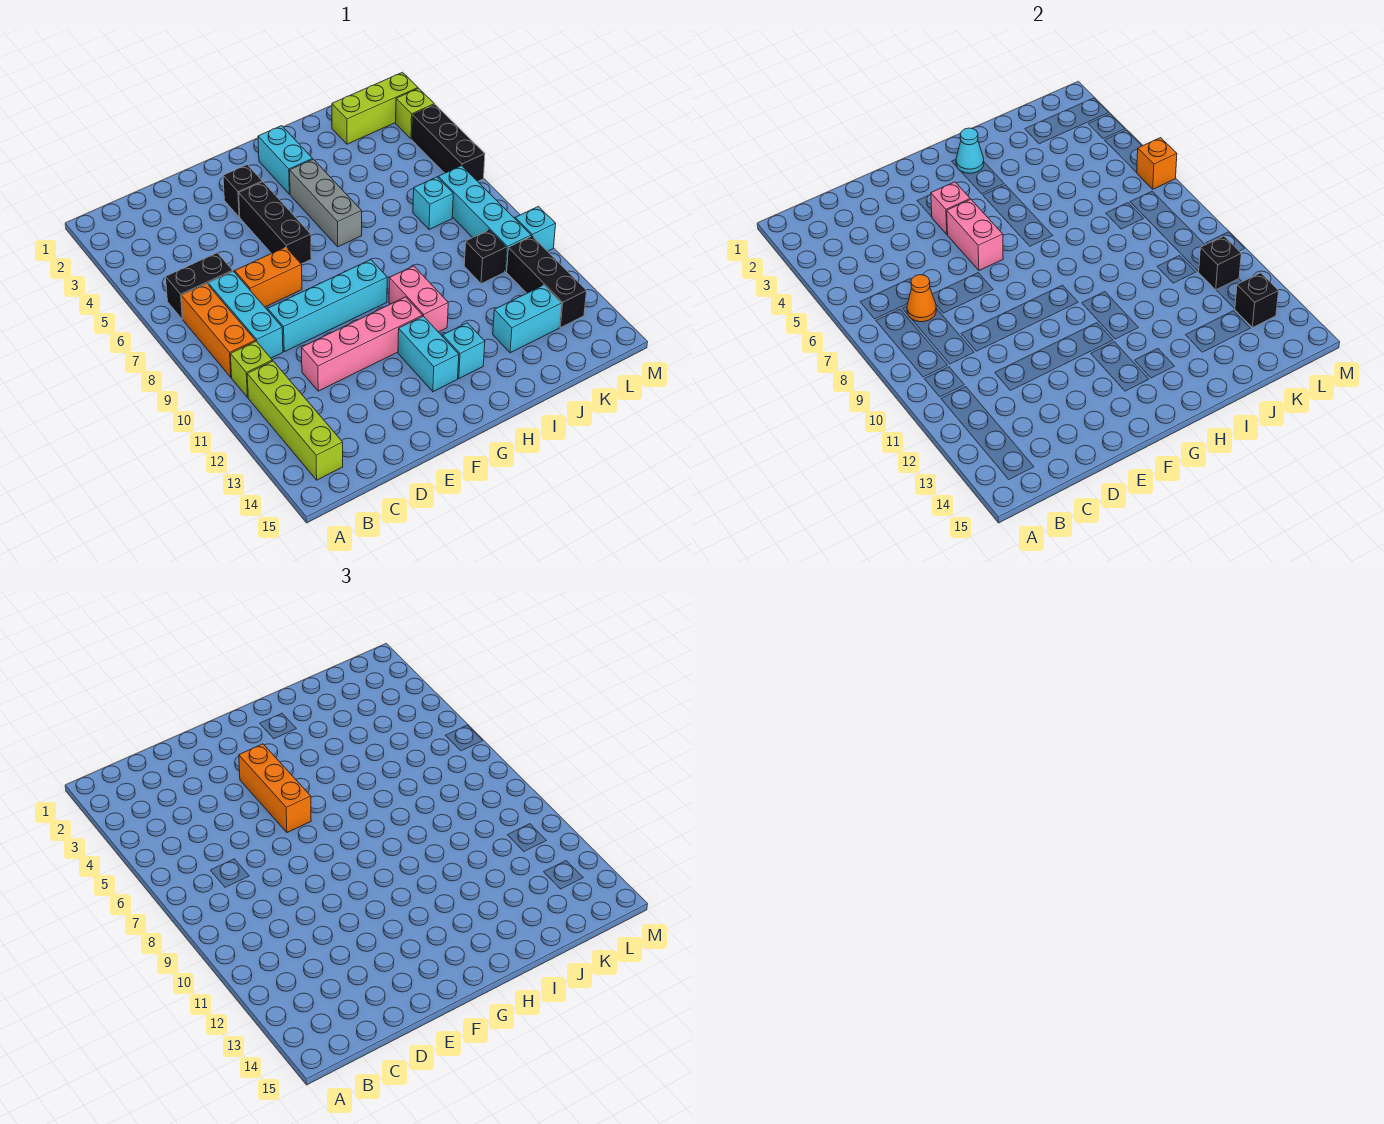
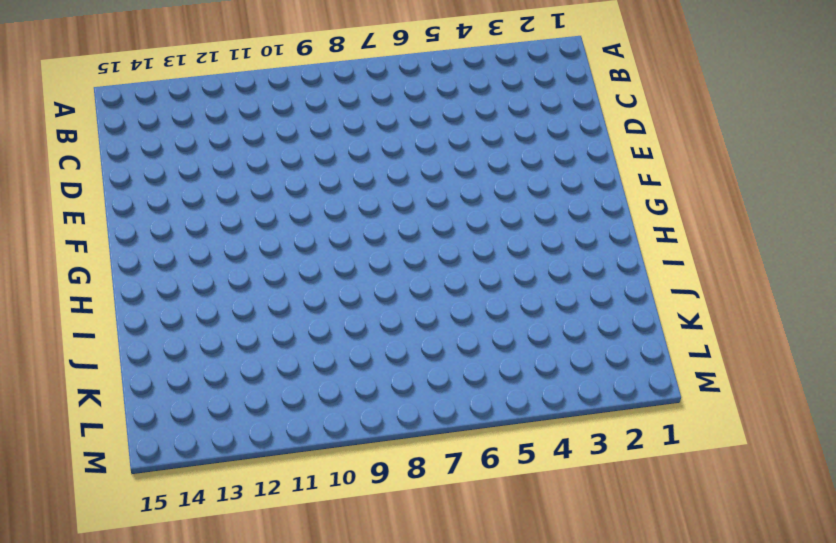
none -> black brick B6:C6 level 1
none -> orange brick B7:B9 level 1
none -> lime brick B10 level 1
none -> lime brick B11:B14 level 1

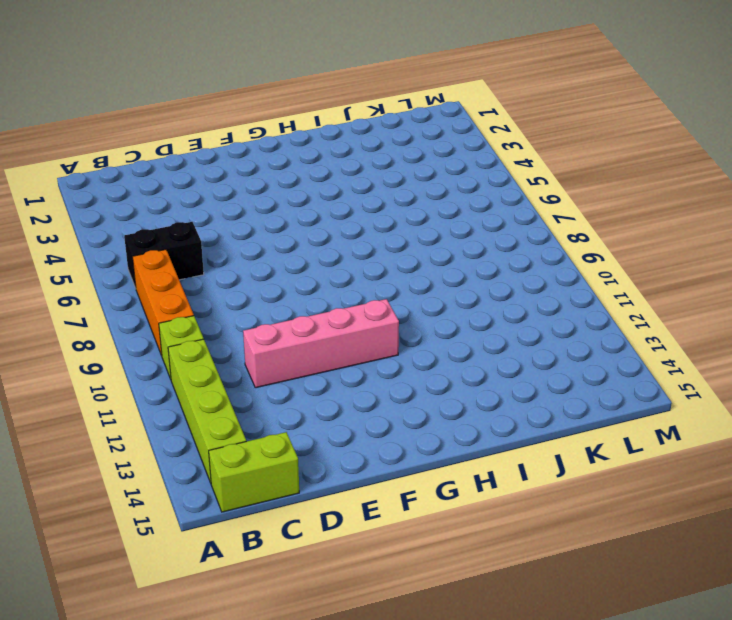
lime brick B15:C15 level 1 -> none
none -> cyan brick C7:C9 level 1
none -> orange brick D7:E7 level 1
none -> cyan brick D9:G9 level 1
none -> black brick F3 level 1

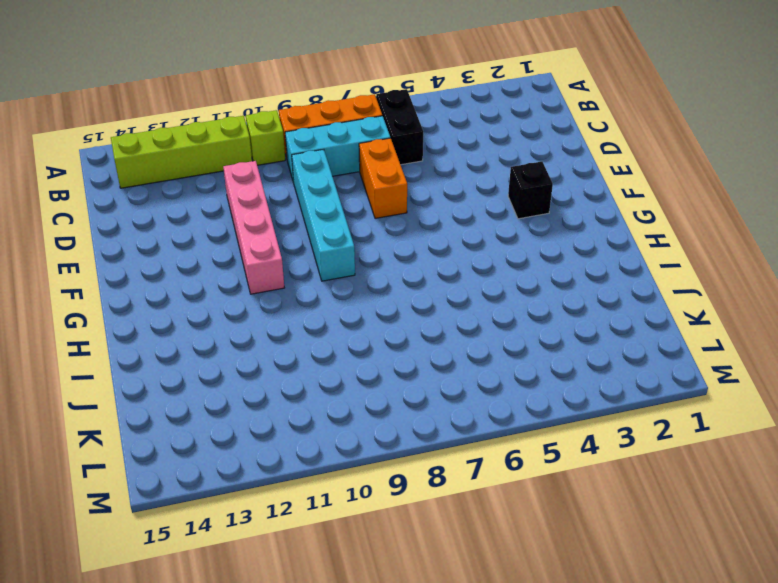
none -> black brick F4:F6 level 1
none -> cyan brick G12:G13 level 1
none -> cyan brick H2:H3 level 1
none -> grey brick H4:H6 level 1

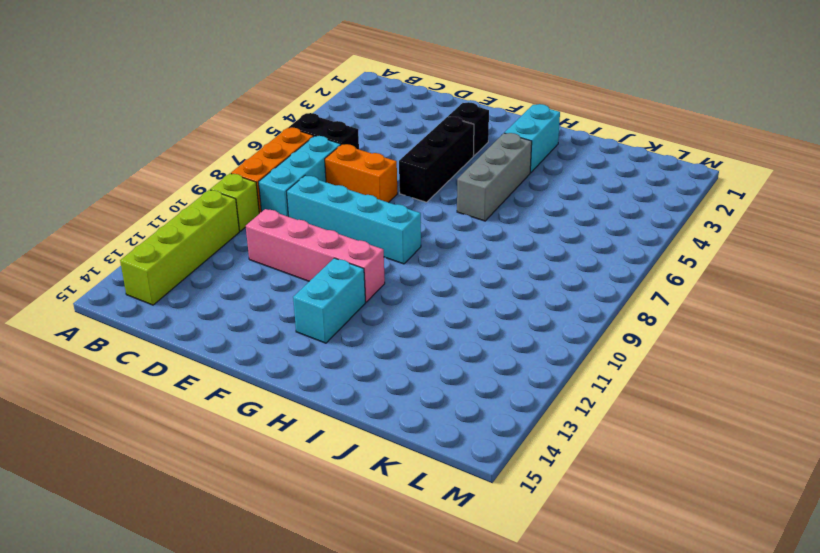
none -> pink brick H10:H11 level 1
none -> cyan brick H13 level 1
none -> cyan brick J13:K13 level 1
none -> lime brick K2:M2 level 1

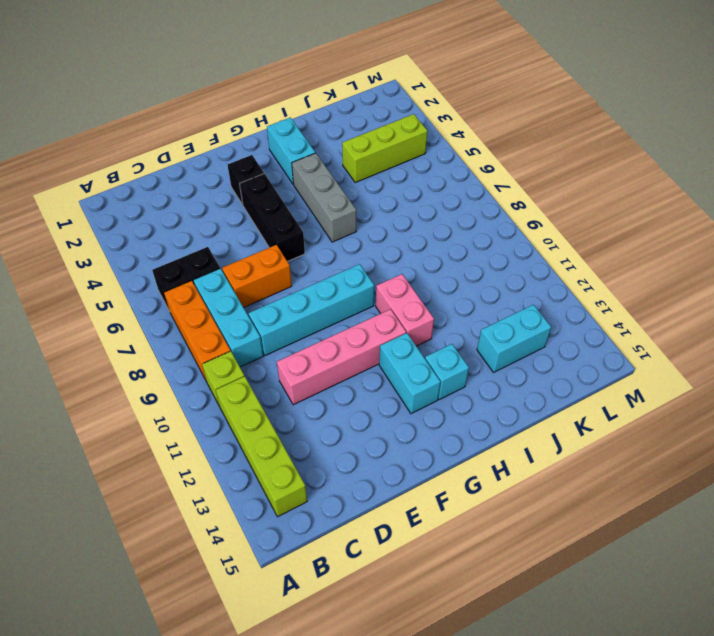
lime brick J4:L4 level 1 -> lime brick K2:M2 level 1
none -> cyan brick K7 level 1
none -> black brick K10 level 1
none -> cyan brick L7:L10 level 1
none -> black brick L11:L13 level 1

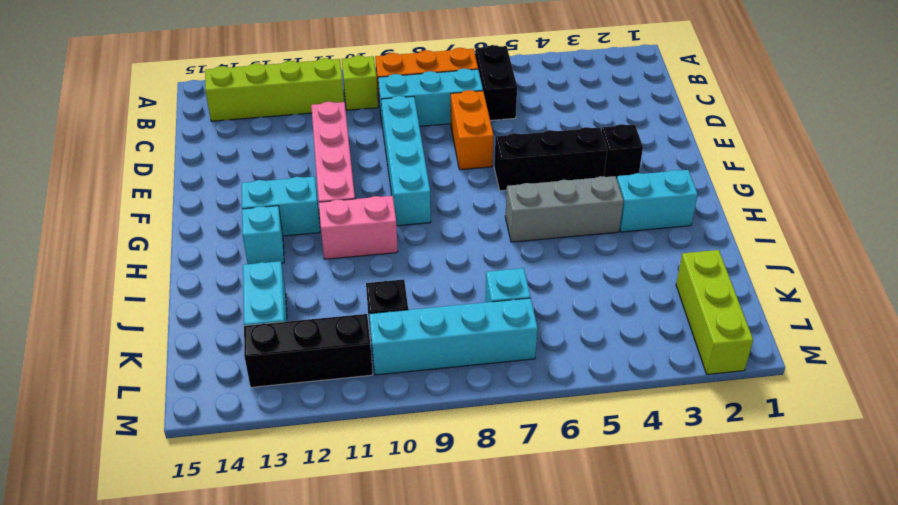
none -> lime brick M3 level 1
none -> black brick M4:M6 level 1
none -> cyan brick M10 level 1
none -> orange cone C7 level 2

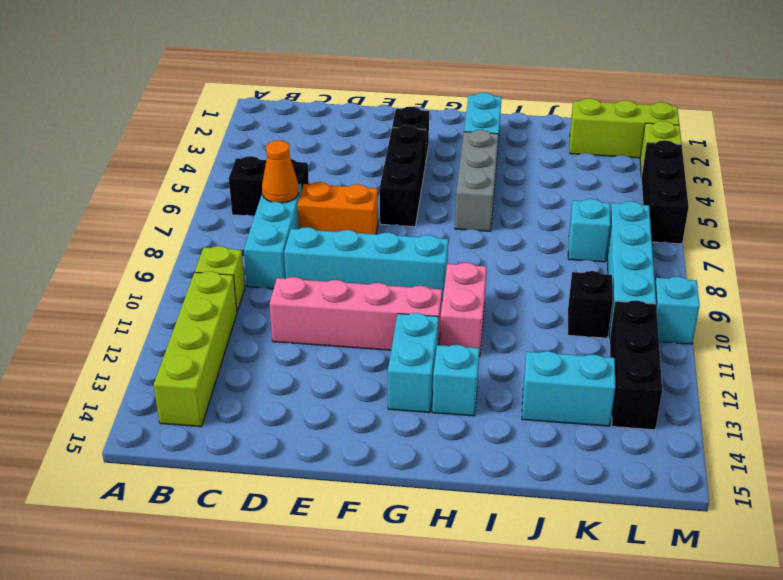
none -> orange brick B7:B9 level 1
none -> pink brick F4 level 2
none -> pink brick F5:F6 level 2
none -> cyan cone H2 level 2

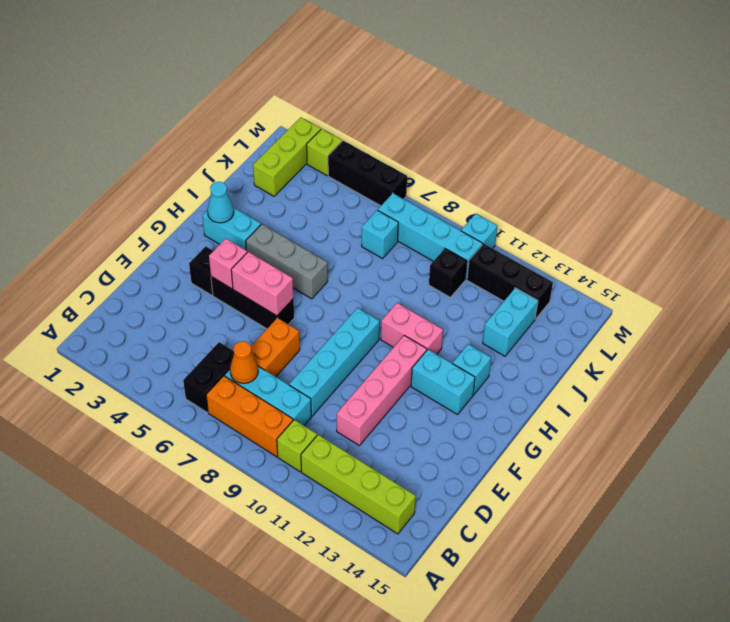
none -> black brick L11 level 2
none -> black brick L13 level 2
none -> orange brick M6 level 2
none -> orange brick F4:F6 level 3

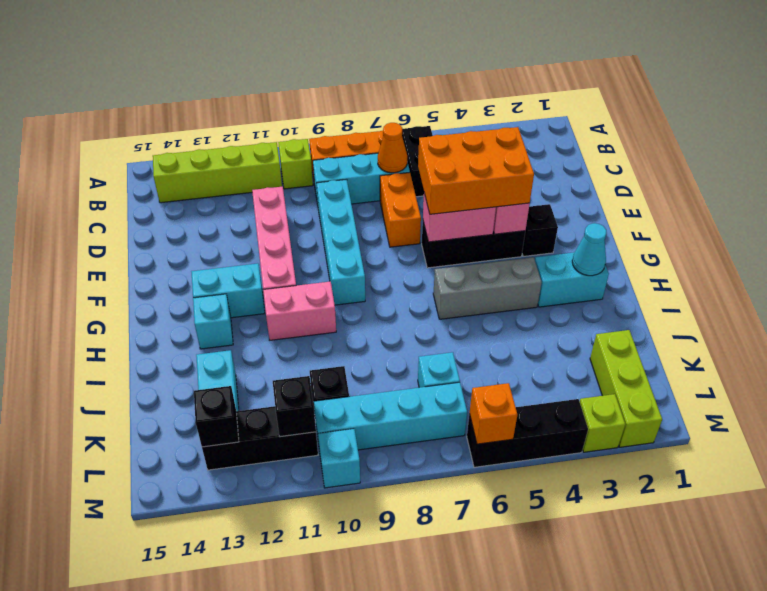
orange brick E4:F6 level 3 -> orange brick F4:F6 level 3

